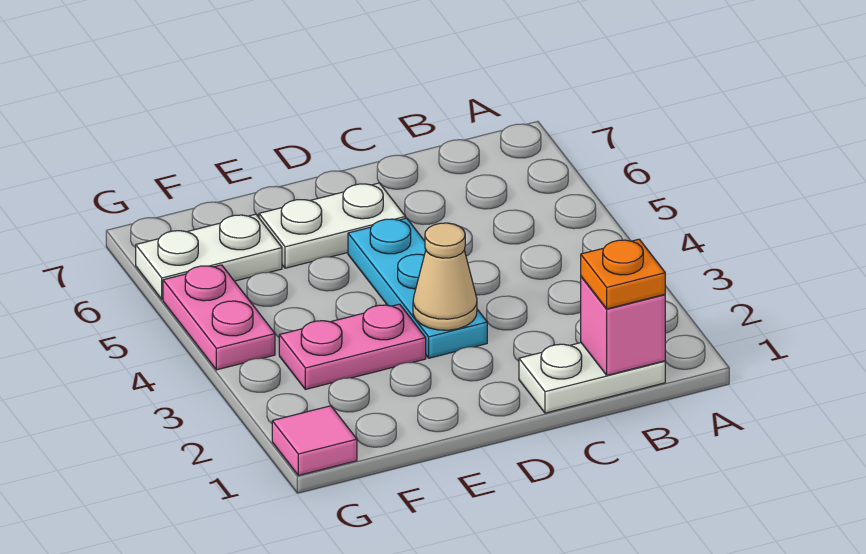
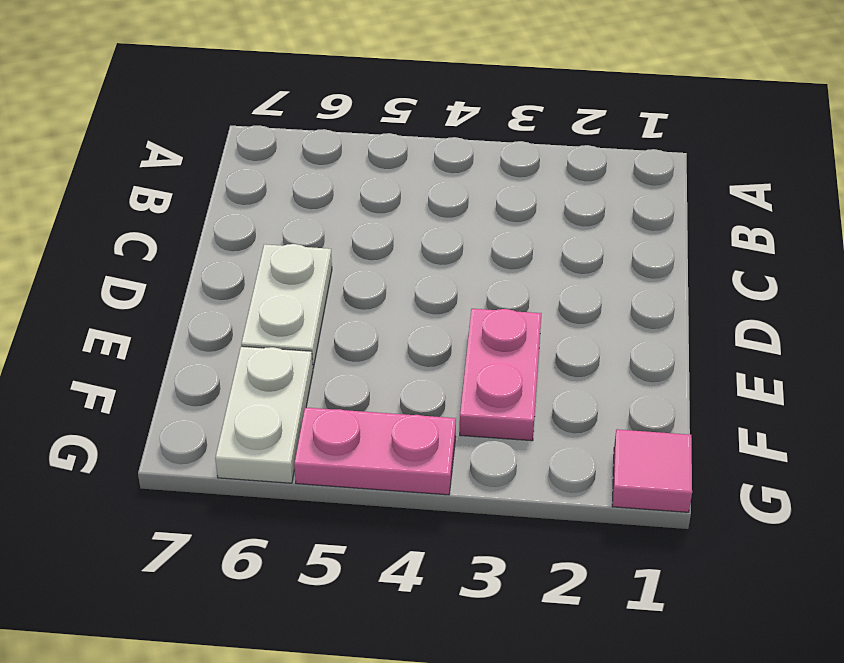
none -> white plate B1:C1 level 1
none -> cyan plate D3:D5 level 1

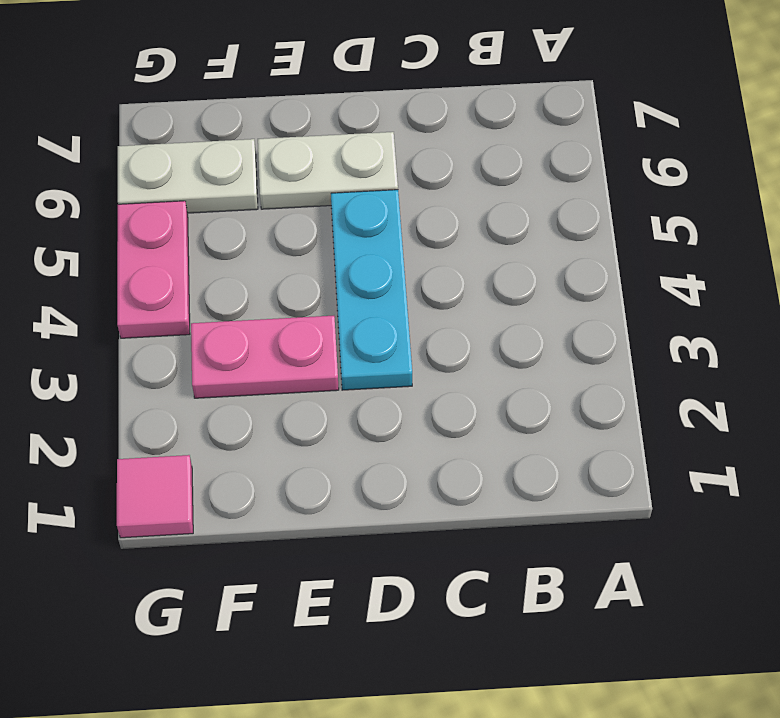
none -> white plate B1:C1 level 1
none -> pink brick B1 level 2

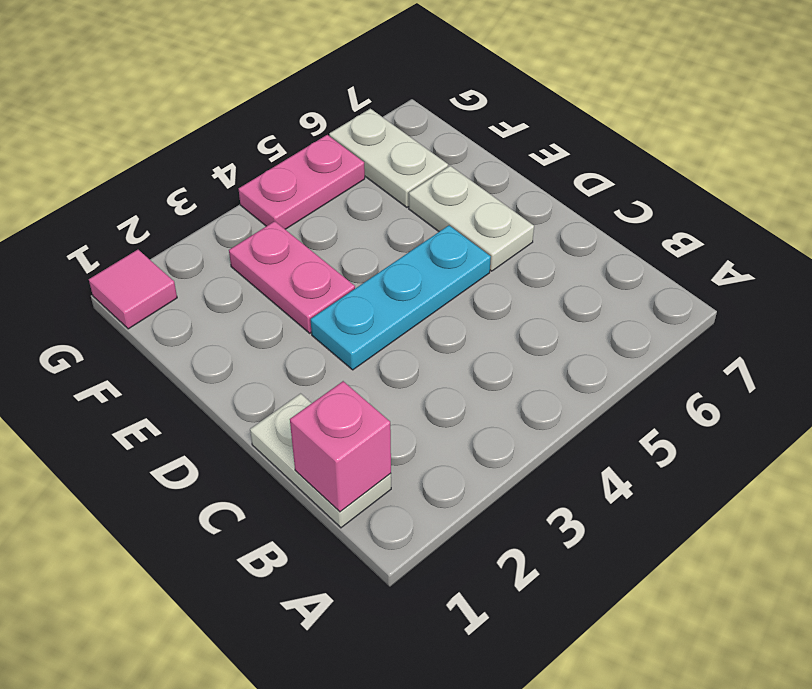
none -> tan cone D3 level 2
none -> orange plate B1 level 3

